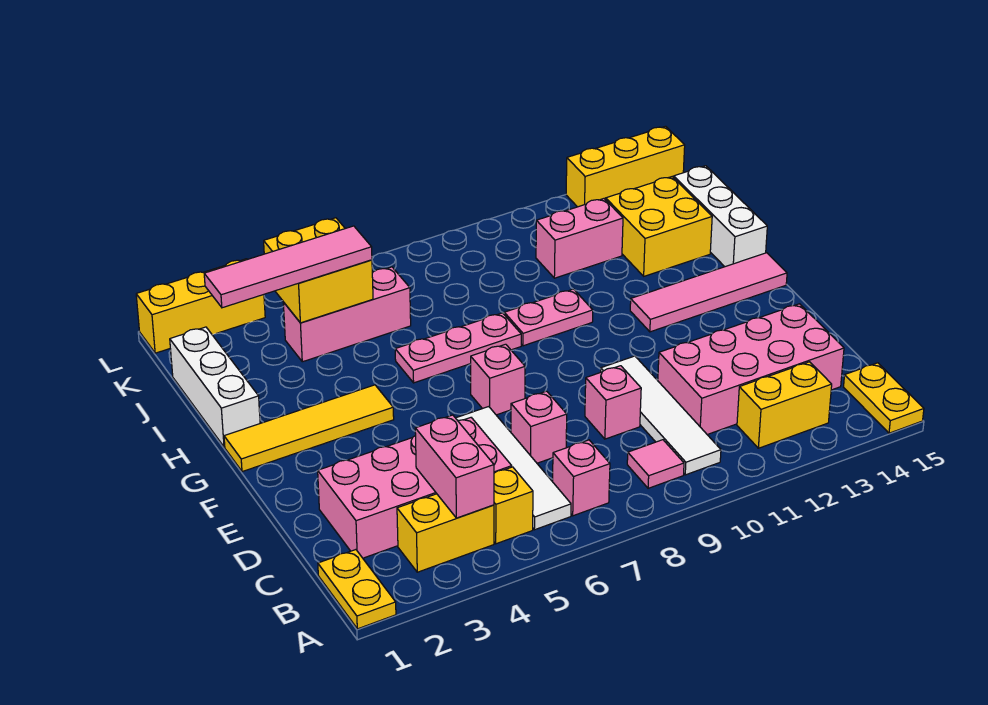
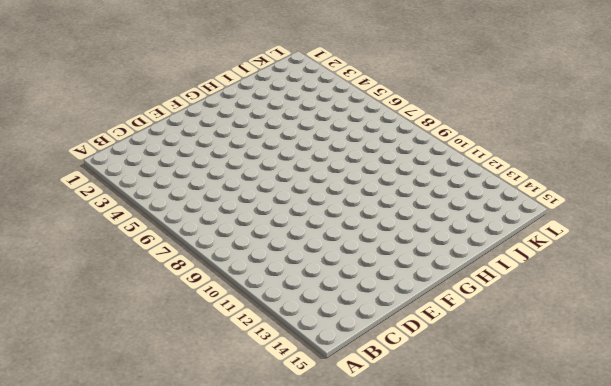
none -> yellow plate A1:B1 level 1
none -> yellow plate A15:B15 level 1
none -> yellow brick B3:B4 level 1

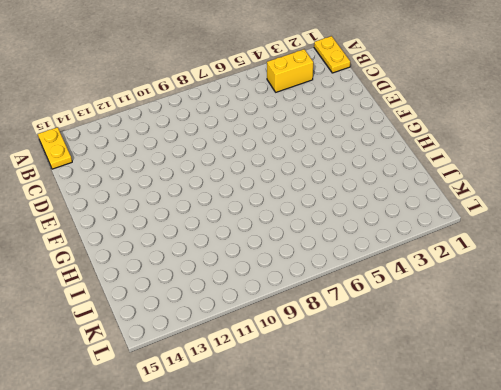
none -> yellow brick B5 level 1
none -> white tile B6:E6 level 1
none -> pink brick B7 level 1

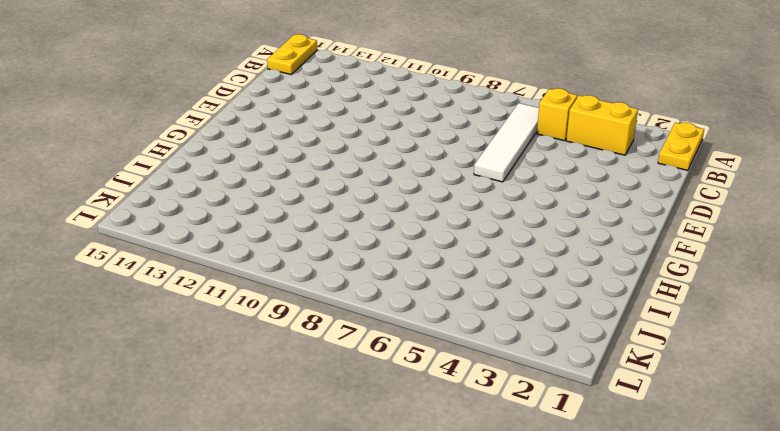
none -> pink brick B7 level 1
none -> pink tile B9 level 1
none -> white tile B10:E10 level 1

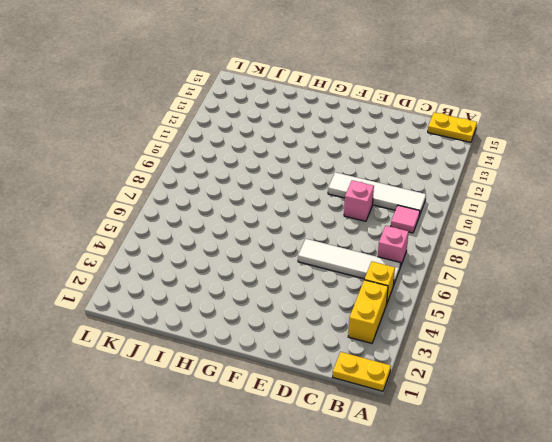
none -> yellow brick B12:B13 level 1
none -> pink brick C2:D5 level 1
none -> pink brick C11:D14 level 1

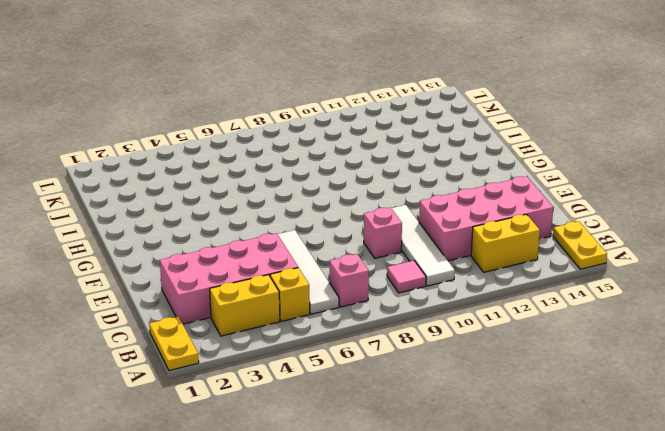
none -> pink brick D7 level 1
none -> pink brick F7 level 1
none -> yellow tile G1:G4 level 1

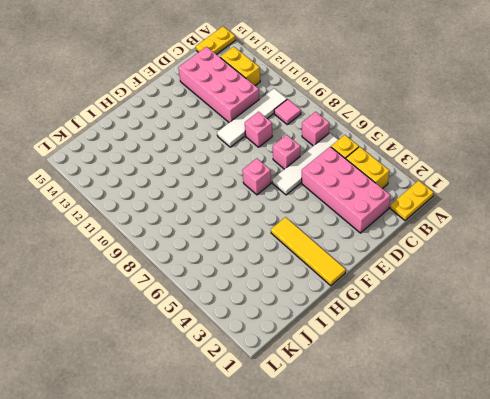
none -> pink tile G12:G15 level 1
none -> white brick H1:J1 level 1
none -> pink plate H6:H8 level 1

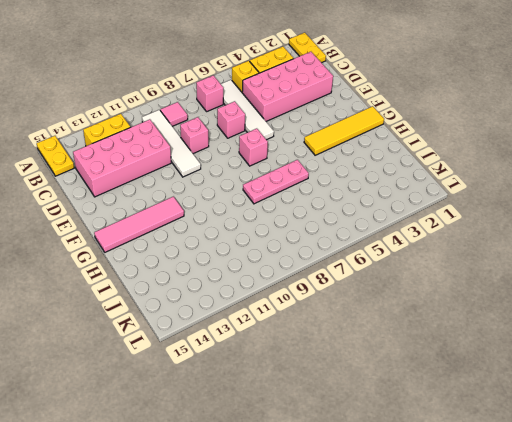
none -> white brick H1:J1 level 1
none -> pink plate H9:H10 level 1
none -> white brick H15:J15 level 1

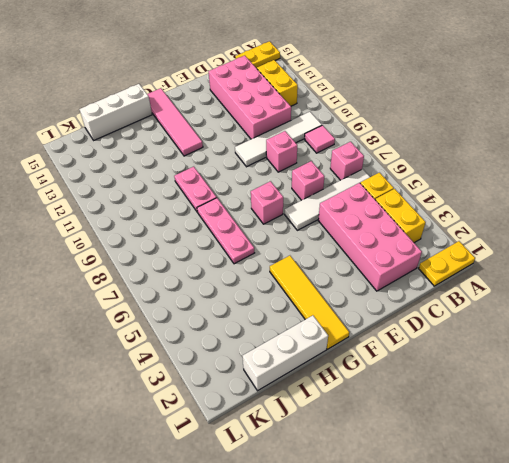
none -> yellow brick I13:J14 level 1
none -> pink brick J4:J6 level 1
none -> pink brick J11:J12 level 1

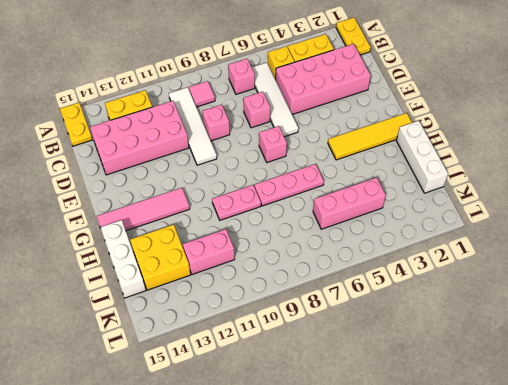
none -> yellow brick L1:L3 level 1
none -> yellow brick L13:L15 level 1
none -> pink brick B4:C4 level 2

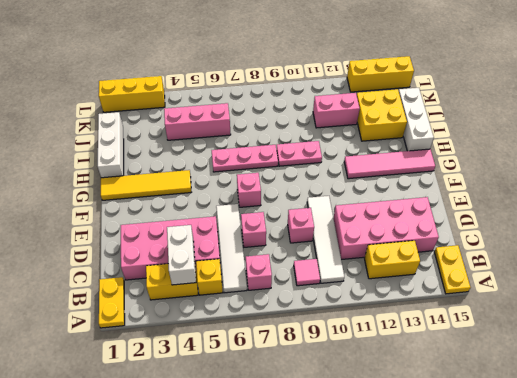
white brick B4:C4 level 2 -> pink brick B4:C4 level 2
none -> yellow brick J4:K5 level 2
none -> pink tile J2:J5 level 3

